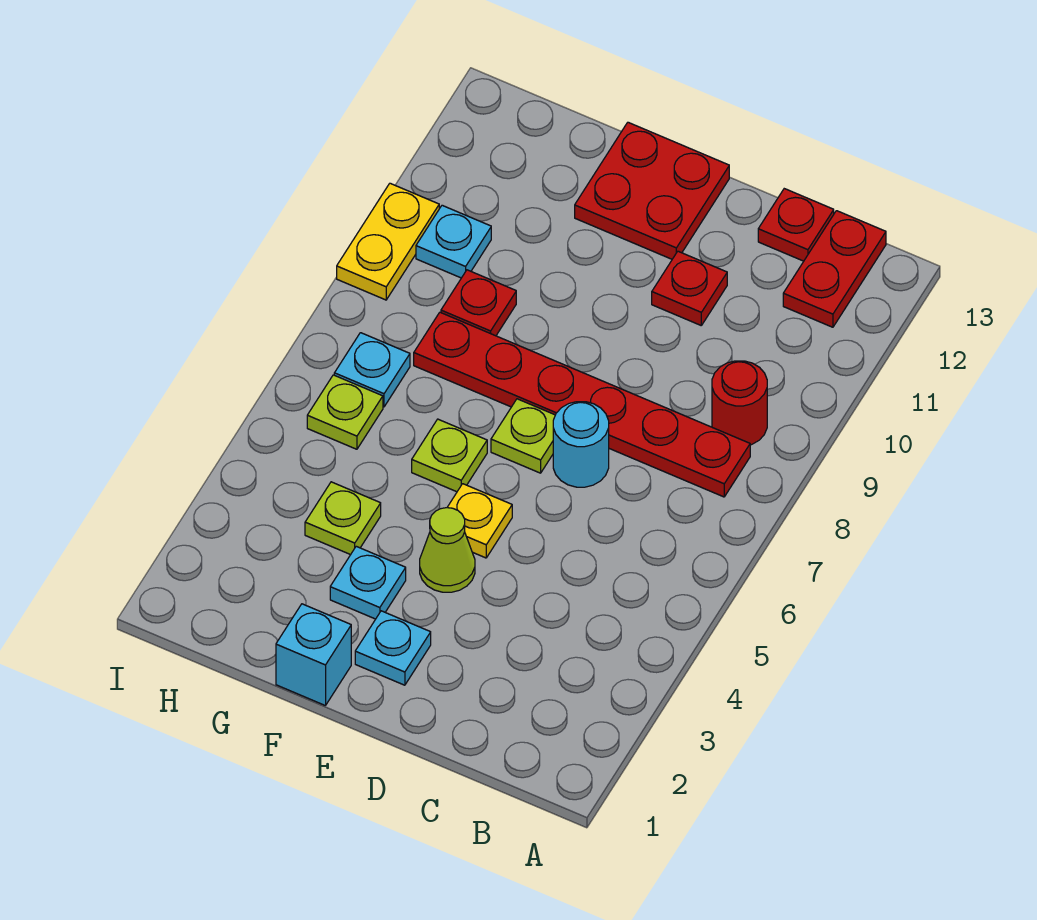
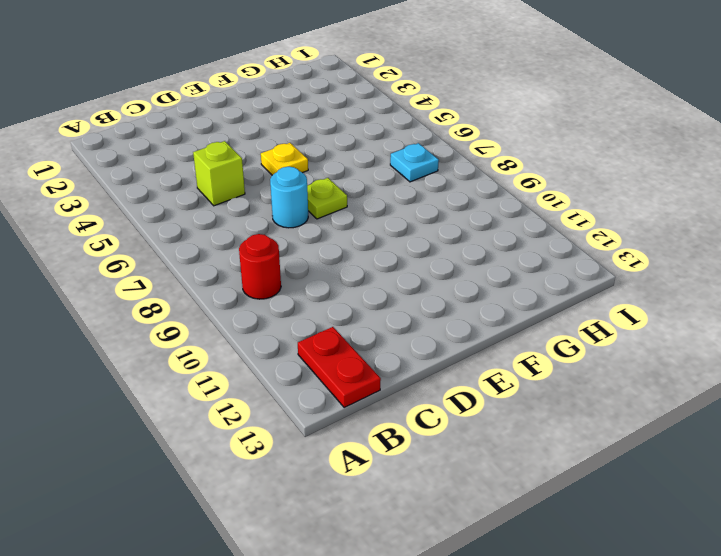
lime brick C5 level 1 -> none
none -> red plate B8:G8 level 1
none -> red plate C13 level 1
none -> red plate D11 level 1

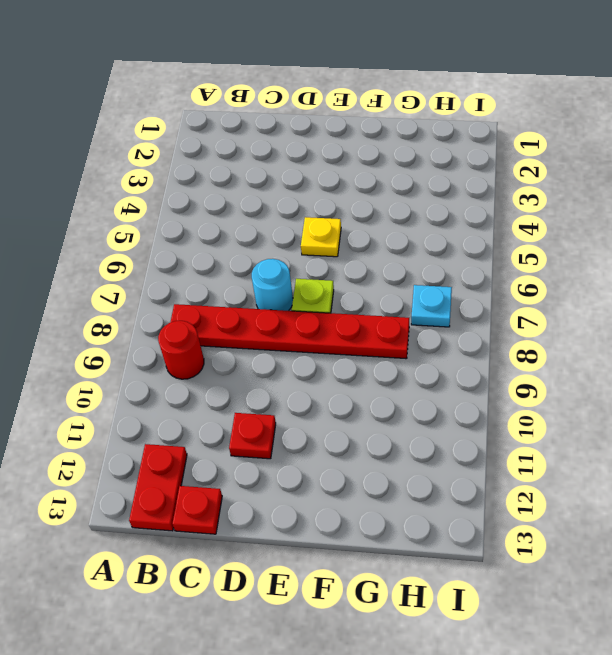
none -> cyan plate E2 level 1
none -> lime cone E4 level 1
none -> red plate E12:F13 level 1

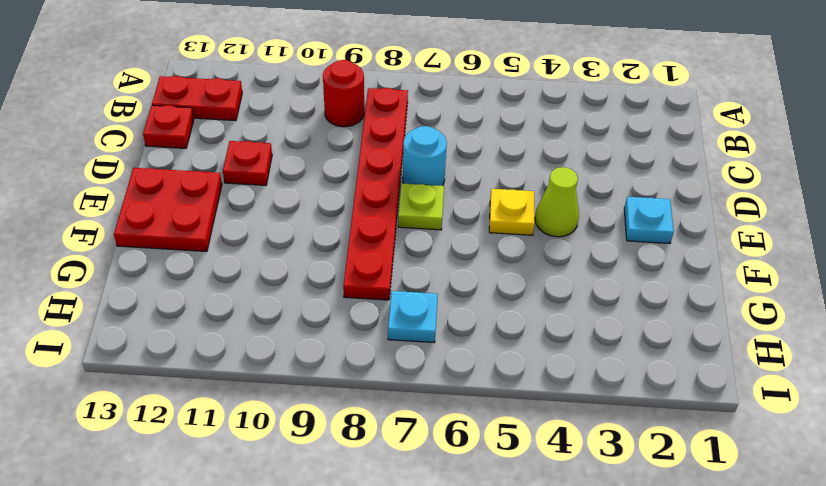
none -> cyan brick F1 level 1
none -> cyan plate F3 level 1
none -> lime plate F6 level 1

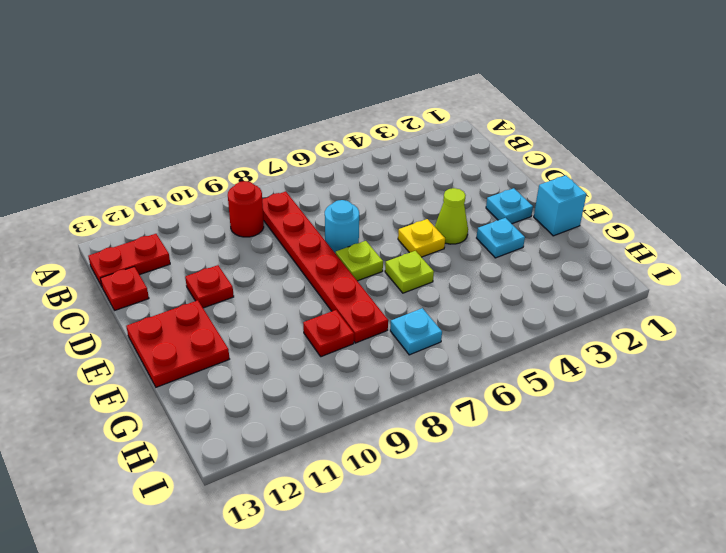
none -> lime plate G4 level 1
none -> lime plate H6 level 1
none -> cyan plate H10 level 1

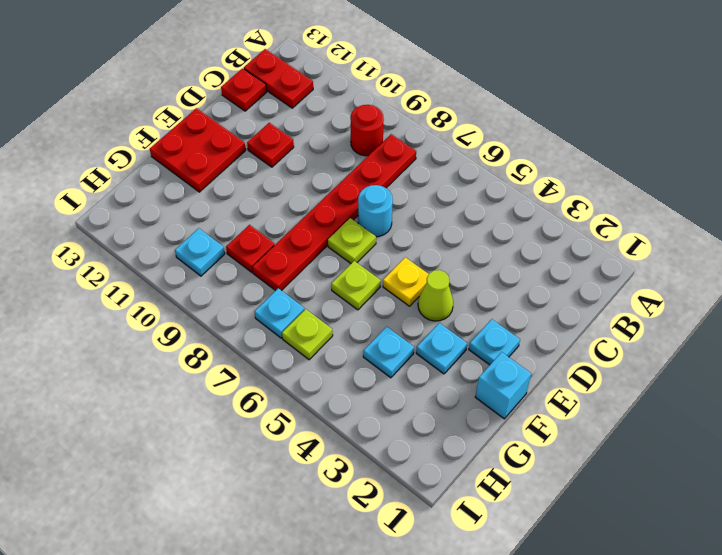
cyan plate G4 level 1 -> lime plate G4 level 1
none -> yellow plate I9:I10 level 1

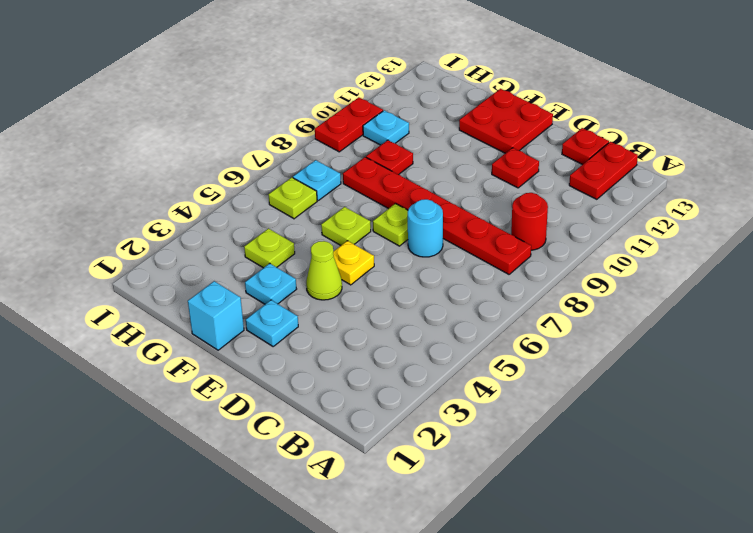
red plate I9:I10 level 1 -> yellow plate I9:I10 level 1

